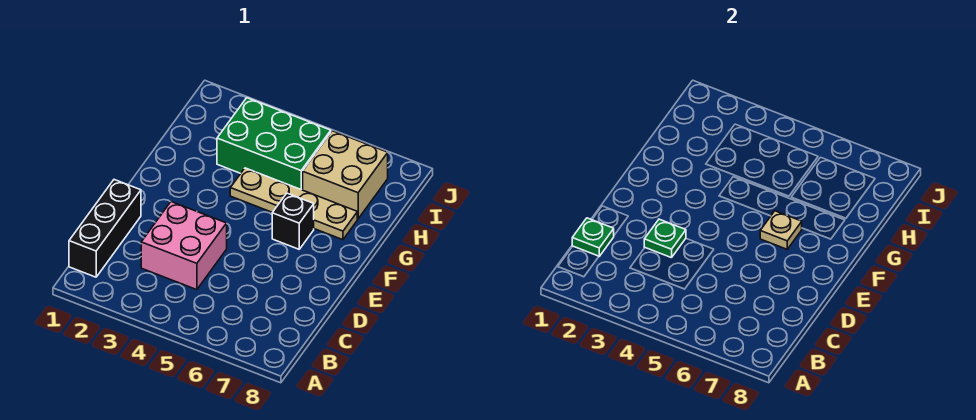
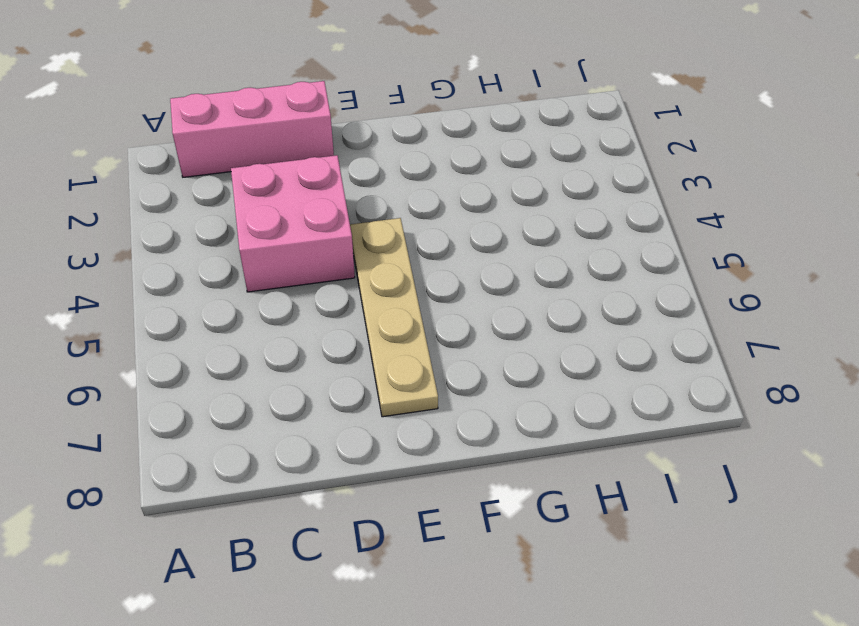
pink brick B1:D1 level 1 -> black brick B1:D1 level 1
tan plate E4:E7 level 1 -> tan plate G4:G7 level 1
none -> black brick F6 level 1
none -> green brick H3:I5 level 1

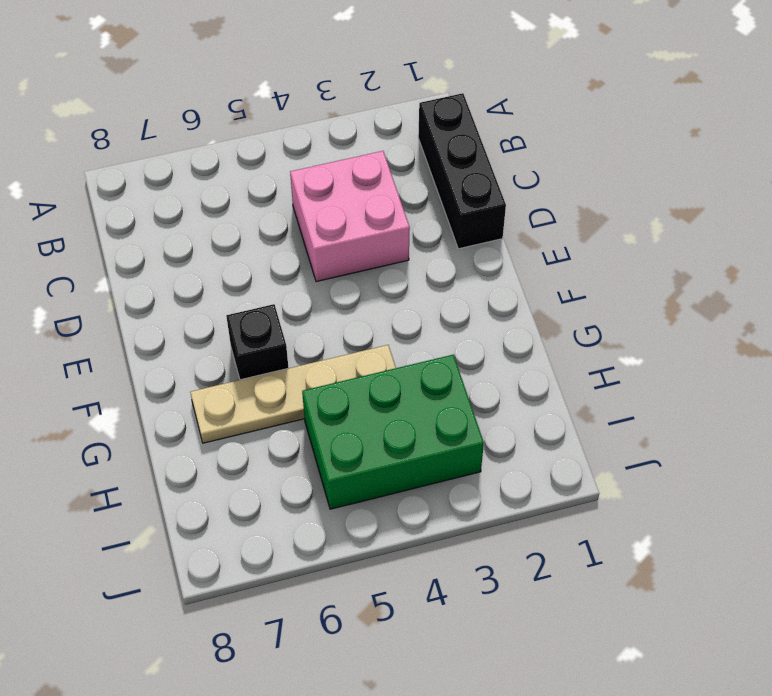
none -> tan brick H6:I7 level 1
none -> green plate C1 level 2

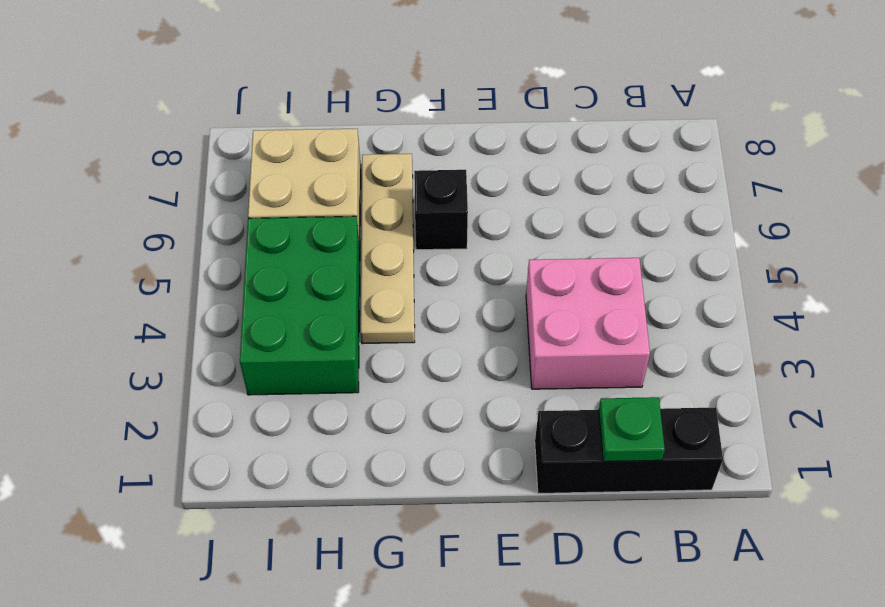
none -> green plate D3 level 2
none -> tan plate F6 level 2

